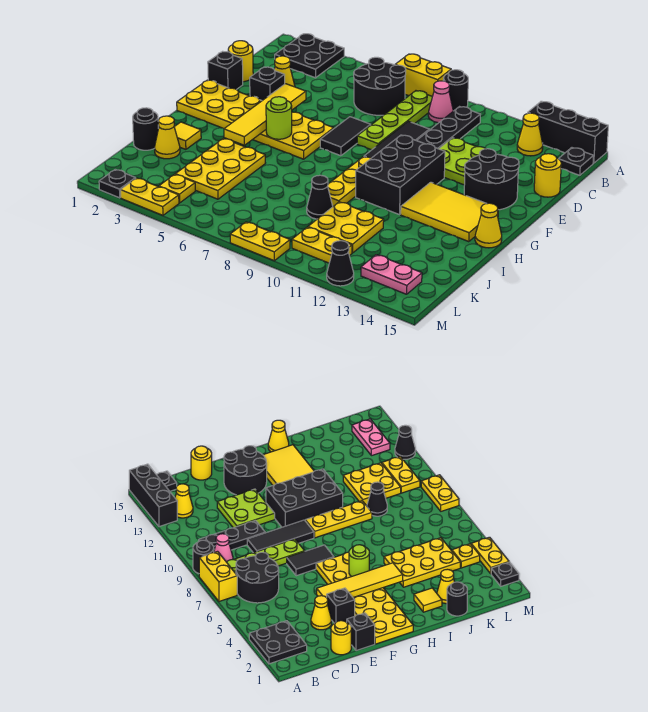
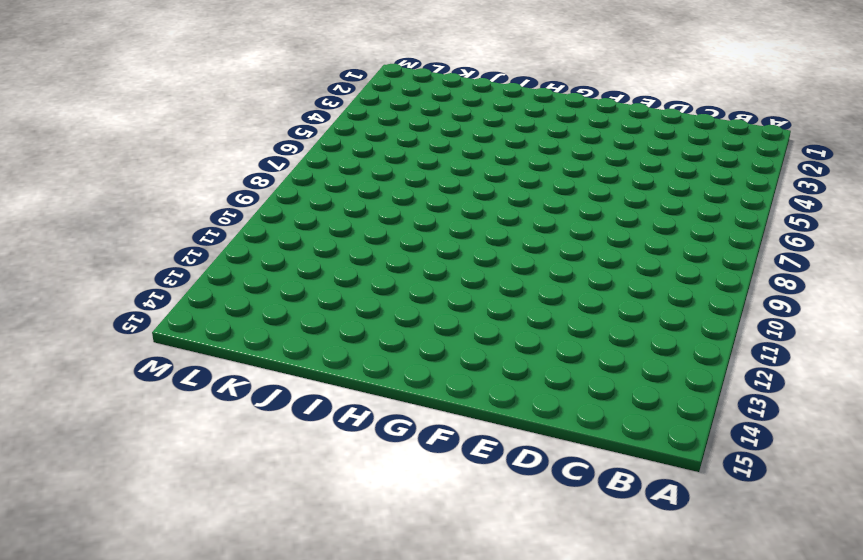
none -> black plate A2:B3 level 1
none -> yellow brick A7:A8 level 1
none -> black round brick A9 level 1
none -> black brick A13:A15 level 1

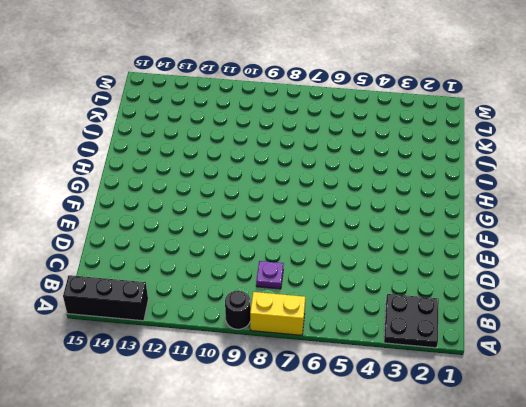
purple plate C8 level 1 -> lime plate B8:E8 level 1
none -> black round brick B6:C7 level 1
none -> pink cone B9 level 1
none -> black plate B10:D10 level 1
none -> yellow cone B13 level 1

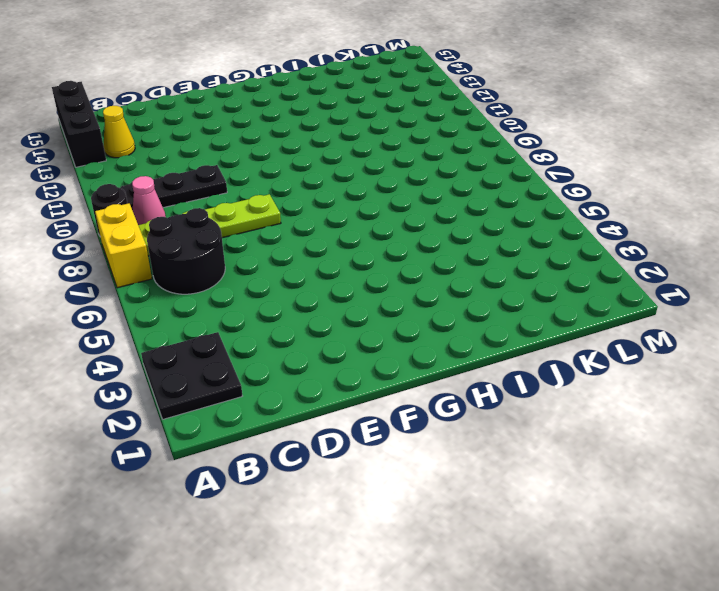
none -> black plate B15 level 1
none -> yellow round brick D1 level 1
none -> yellow cone D3 level 1
none -> black tile D9:F9 level 1

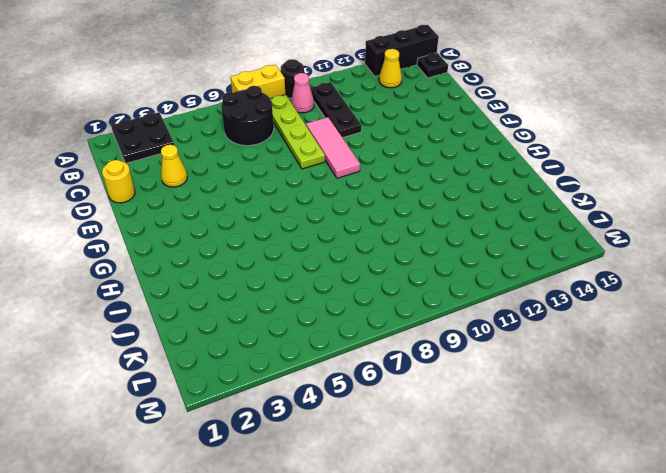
pink tile D9:F9 level 1 -> black tile D9:F9 level 1
none -> lime plate D11:E12 level 1
none -> yellow round brick D15 level 1
none -> black brick E1 level 1
none -> black brick E3 level 1

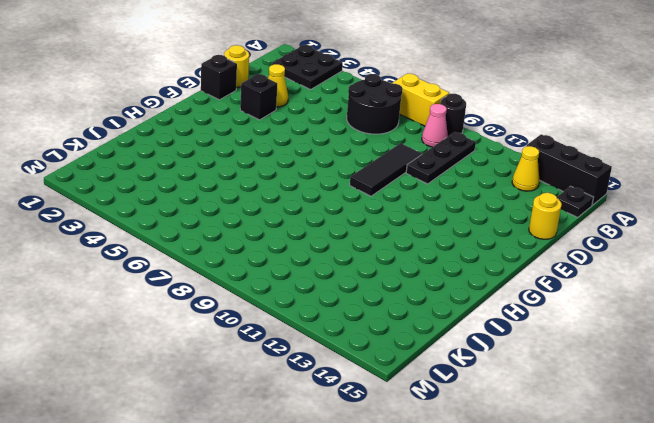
none -> lime plate B8:E8 level 1
none -> lime plate D11:E12 level 1
none -> black tile E7:F7 level 1
none -> black round brick E13:F14 level 1

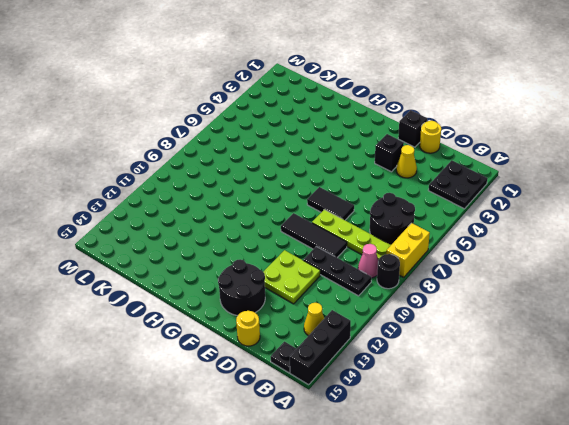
none -> yellow plate F1:G6 level 1
none -> black brick F10:H11 level 1
none -> yellow plate G9:I9 level 1
none -> yellow tile G12:H14 level 1

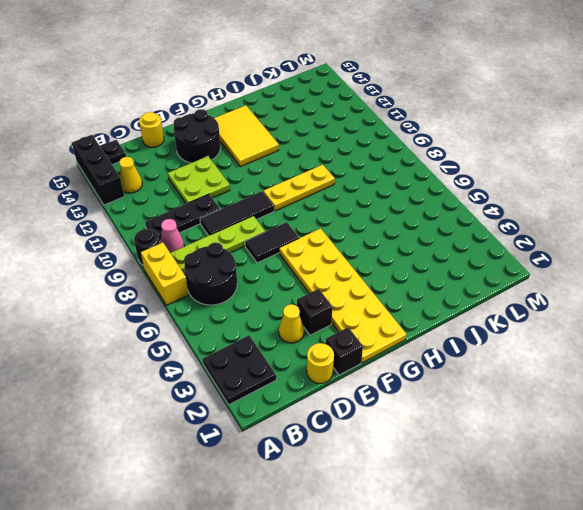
none -> black brick F10:H11 level 1
none -> yellow cone H15 level 1
none -> yellow tile I2 level 1
none -> yellow plate I4:K5 level 1

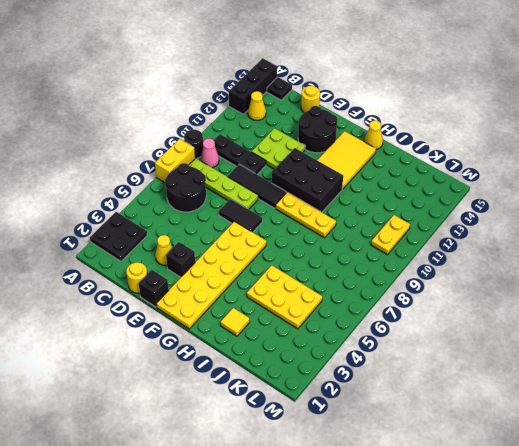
none -> black round brick J1 level 1
none -> yellow cone J2 level 1
none -> black cone J9 level 1
none -> yellow plate J10:K11 level 1

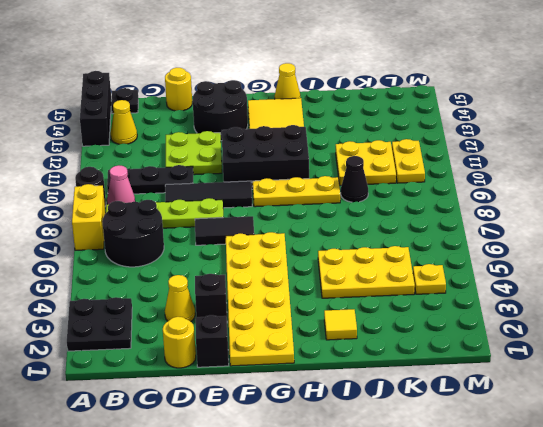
none -> black round brick J1 level 1
none -> yellow cone J2 level 1
none -> pink plate L13:L14 level 1
none -> black plate M2 level 1

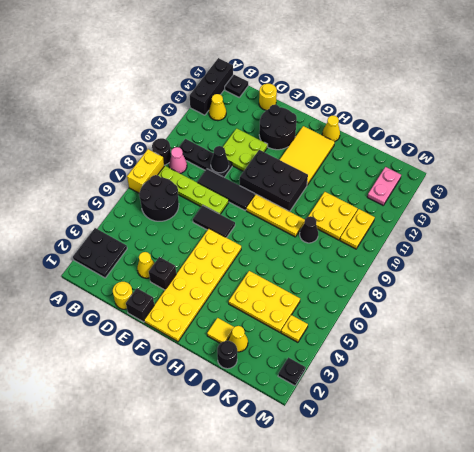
black cone D10 level 2 -> black cone M12 level 1
none -> yellow plate M3:M4 level 1
none -> yellow plate M8:M9 level 1
none -> yellow tile E4:H4 level 2
none -> lime round brick G5 level 2

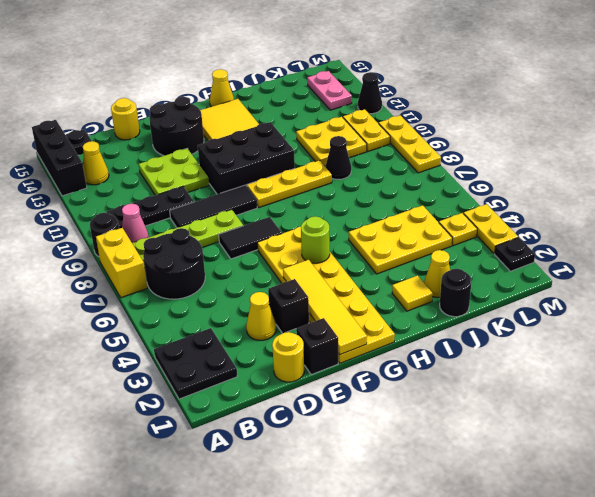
yellow tile F1:F4 level 2 -> yellow tile E4:H4 level 2
yellow plate M8:M10 level 1 -> yellow plate M8:M9 level 1

